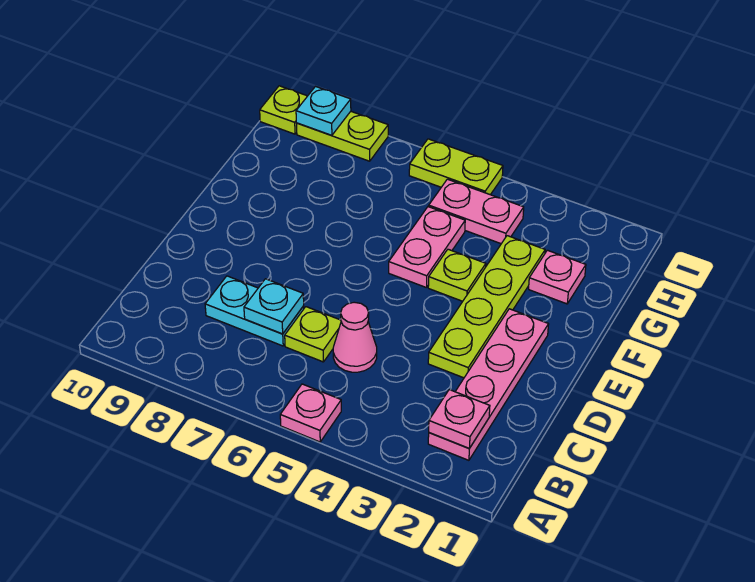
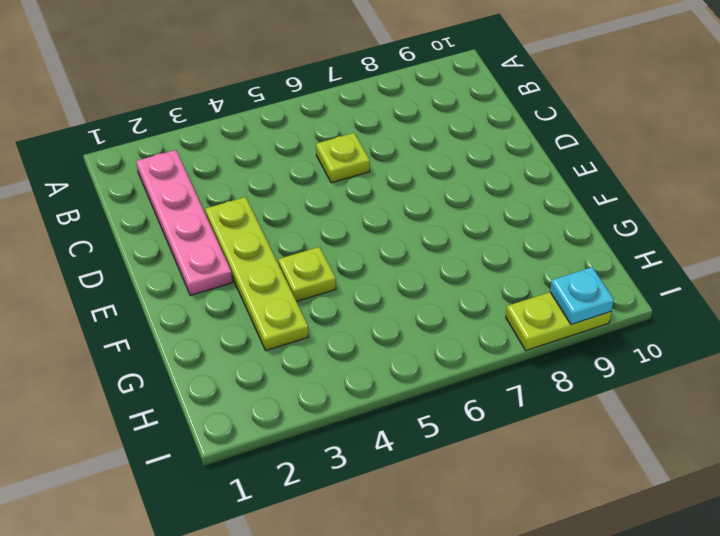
none -> pink plate A5 level 1
none -> pink cone C5 level 1
none -> cyan plate C7:C8 level 1

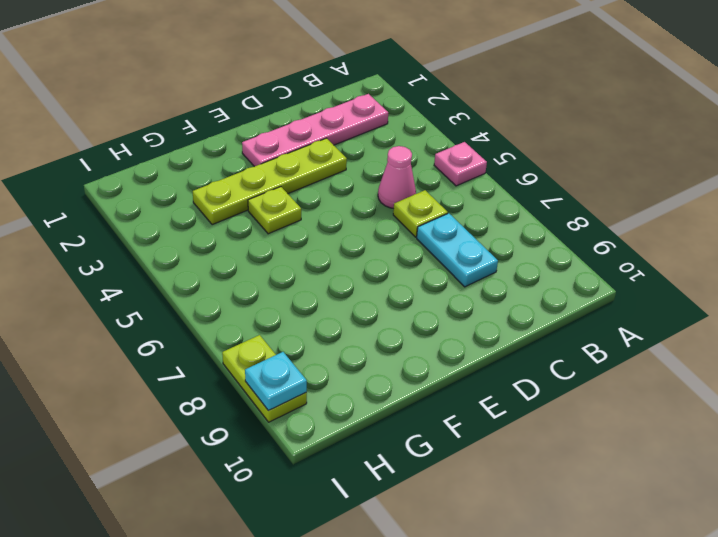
none -> pink plate F5:G5 level 1
none -> pink plate G2 level 1
none -> pink plate H4:H5 level 1

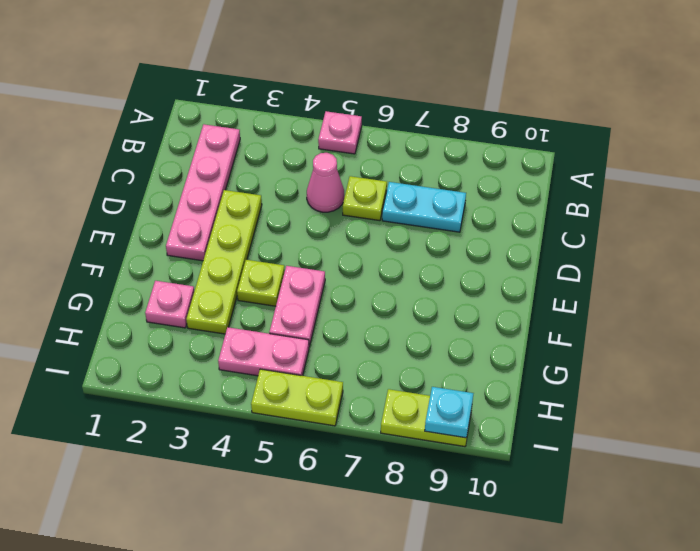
none -> lime plate I10 level 1
none -> pink plate B2 level 2
none -> cyan plate C7 level 2

